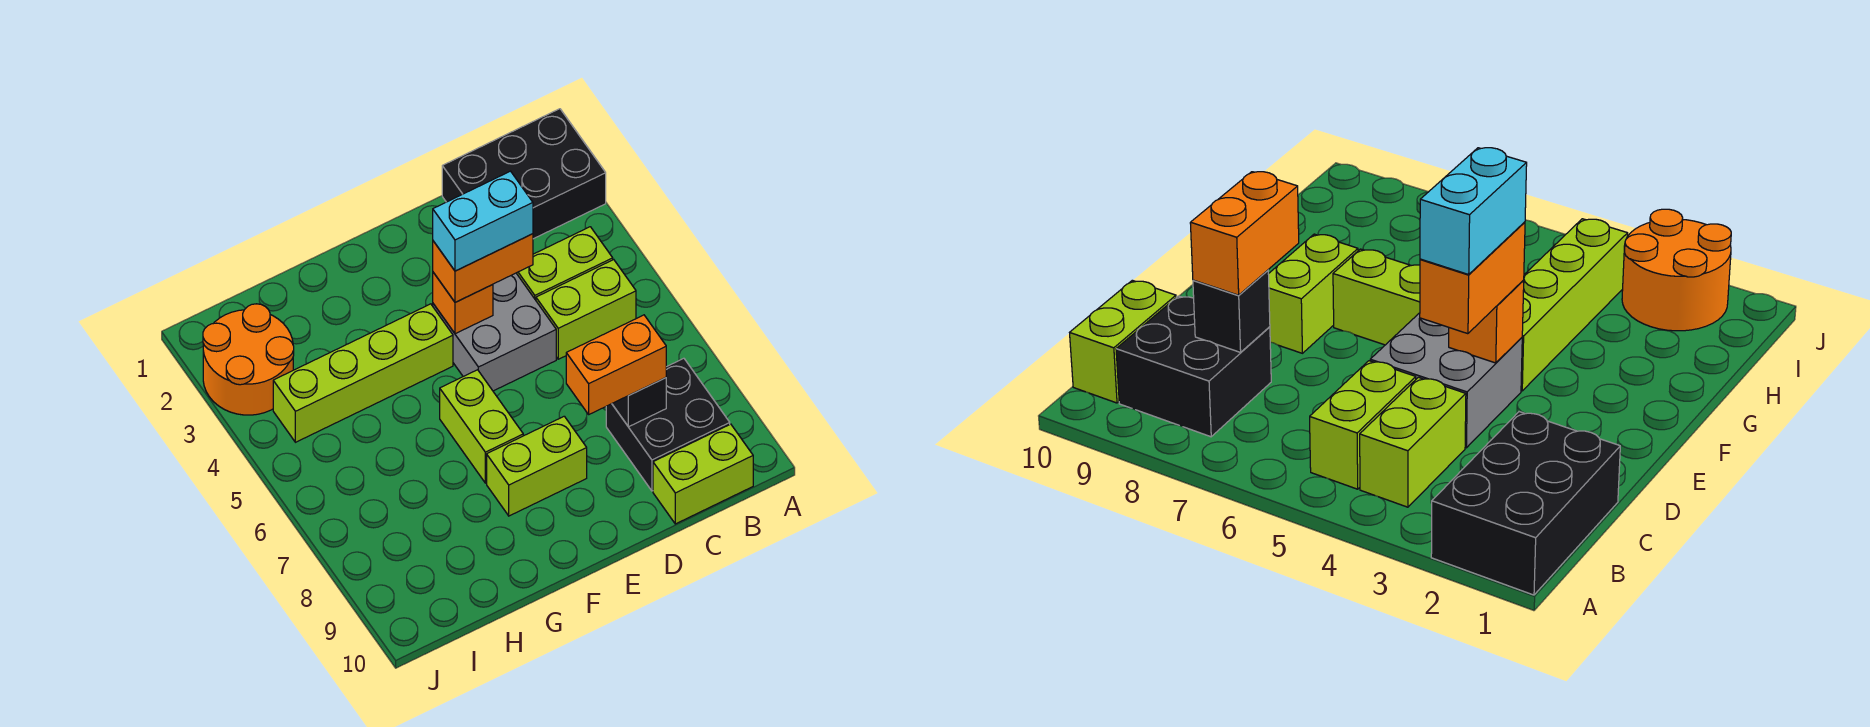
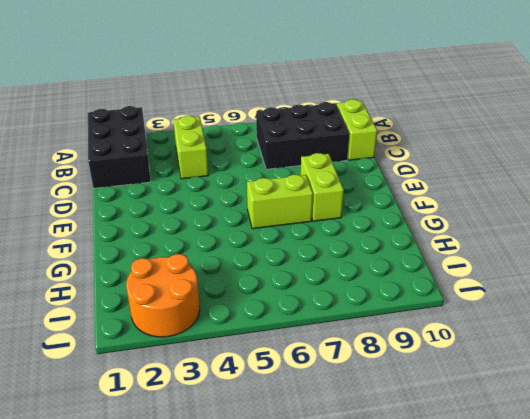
black brick B7:C9 level 1 -> black brick B8:C9 level 1
none -> lime brick B5:C5 level 1
none -> grey brick D4:E5 level 1
none -> lime brick F4:I4 level 1

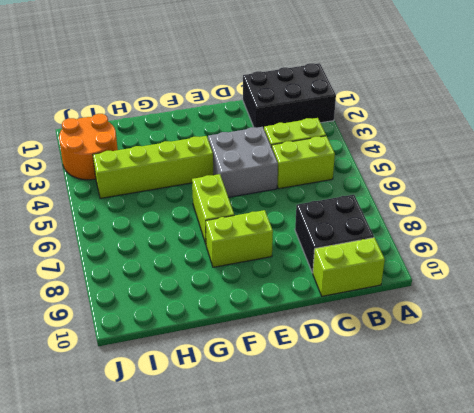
none -> black brick C8 level 2
none -> orange brick E4 level 2
none -> orange brick C8:D8 level 3

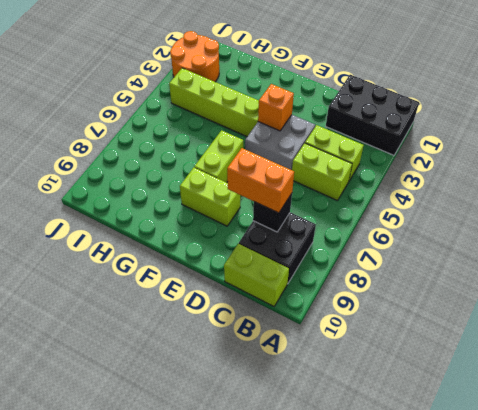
none -> orange brick D4:E4 level 3
none -> cyan brick D4:E4 level 4

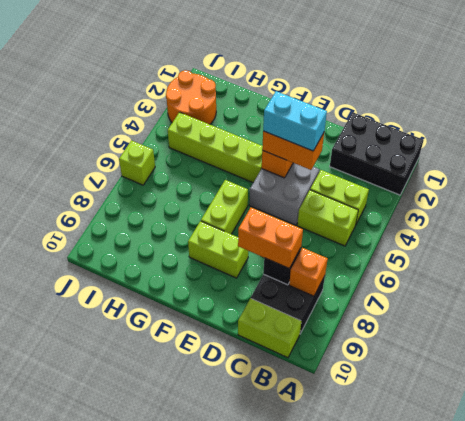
orange brick B8 level 2 -> none
lime brick J6 level 1 -> none

